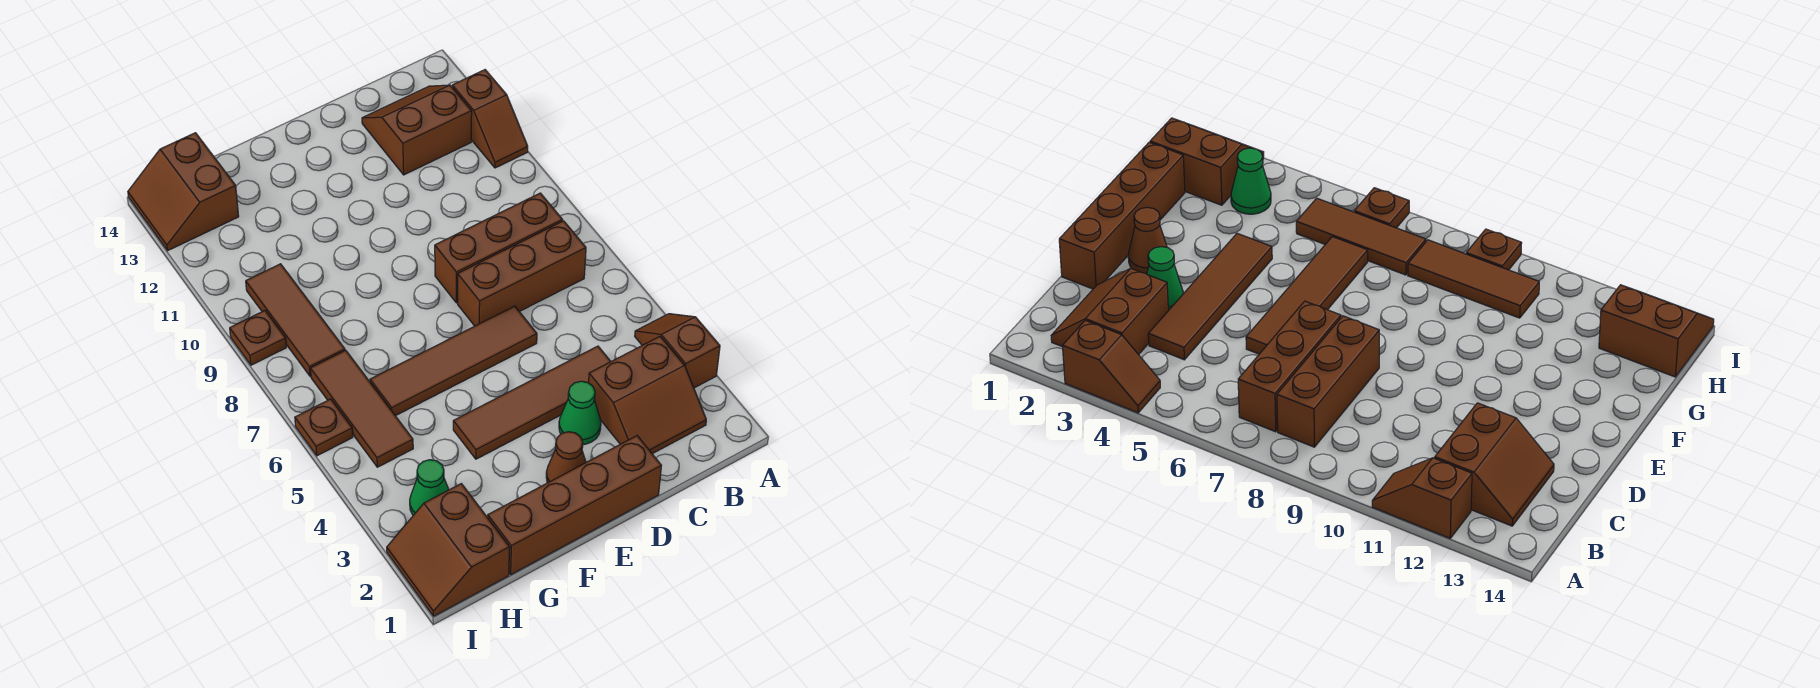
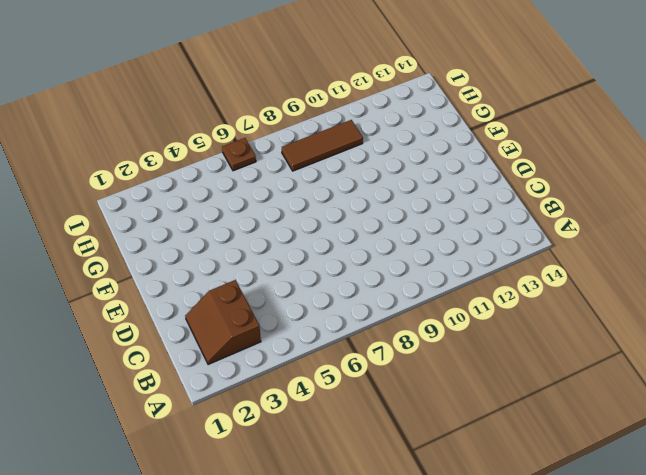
none -> brown slope A3:A4 level 1 top 3
none -> brown slope A11:A12 level 1 top 12
none -> brown brick B7:D7 level 1

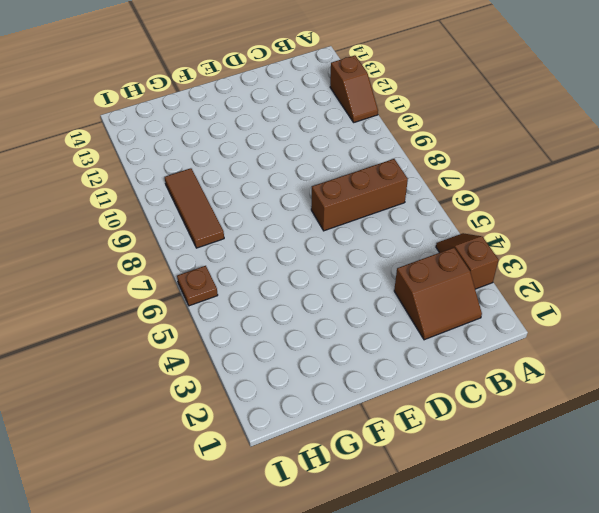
none -> brown brick B8:D8 level 1
none -> brown slope B12:C13 level 1 top 12
none -> brown tile C4:F4 level 1

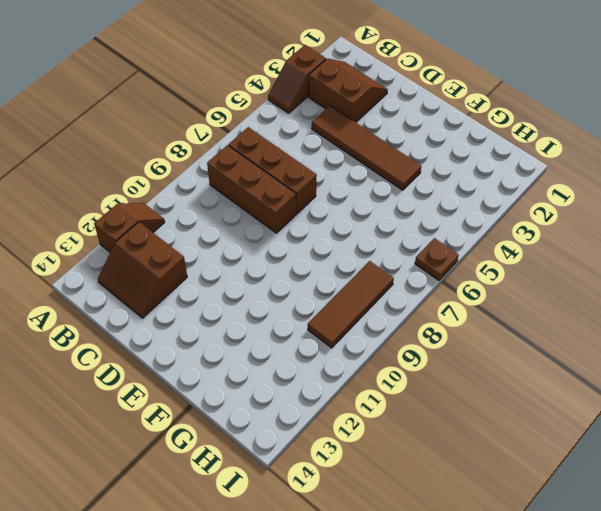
none -> brown brick D1:G1 level 1
none -> green cone D3 level 1
none -> brown tile D6:G6 level 1

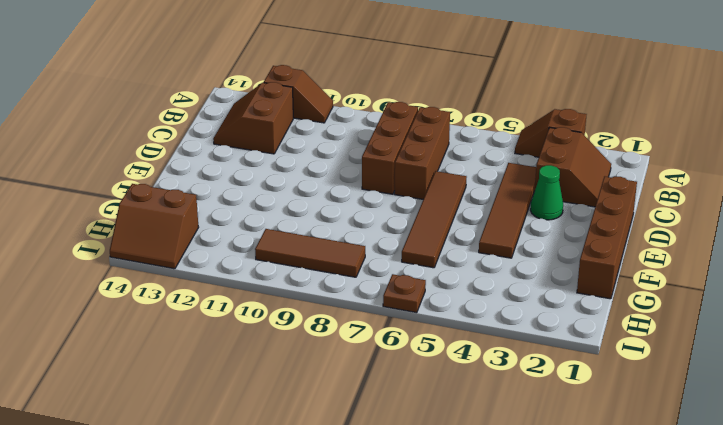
none -> brown cone E2 level 1
none -> brown slope H1:I2 level 1 top H
none -> green cone H3 level 1

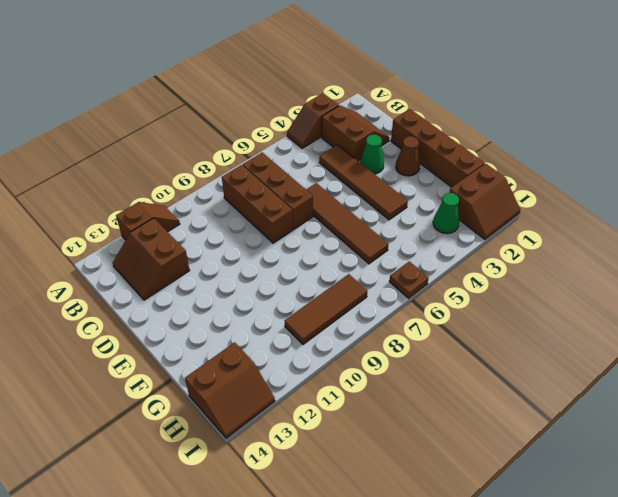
none -> brown tile H5:H7 level 1
none -> brown plate I9 level 1

